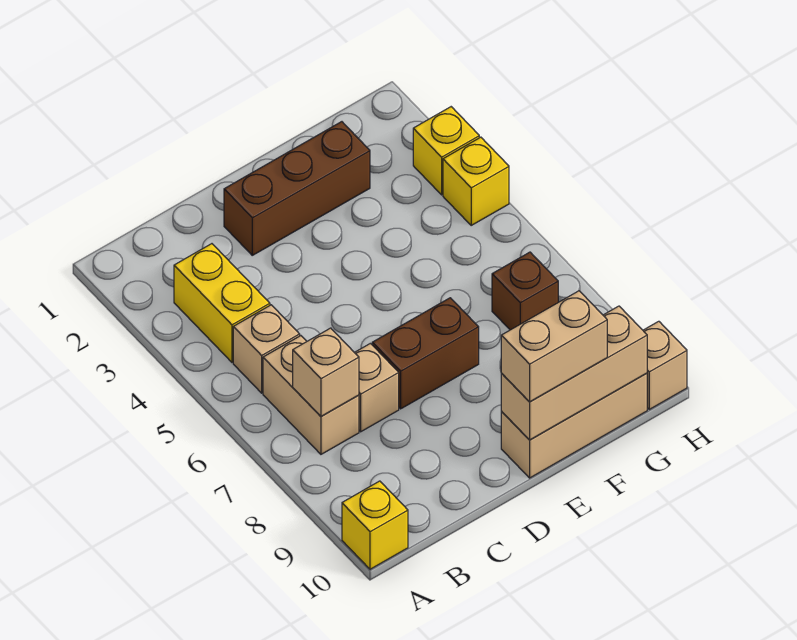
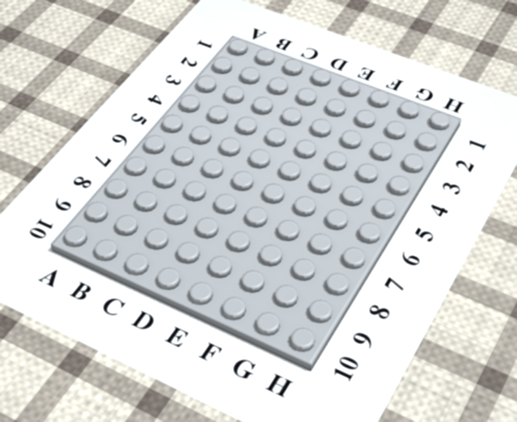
none -> yellow brick A10 level 1
none -> yellow brick B3:B4 level 1
none -> tan brick B5 level 1

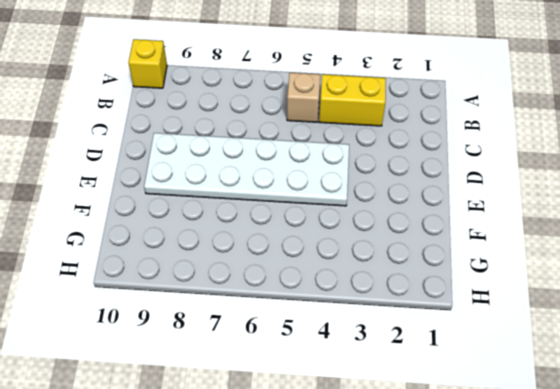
white plate D4:E9 level 1 -> brown brick D7:E7 level 1
none -> tan brick B6:B7 level 1
none -> tan brick C7 level 1
none -> brown brick D2:F2 level 1

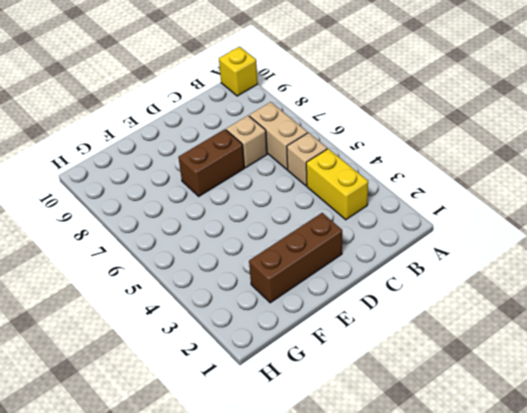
none -> tan brick E10:G10 level 1
none -> brown brick G7 level 1
none -> yellow brick H3 level 1

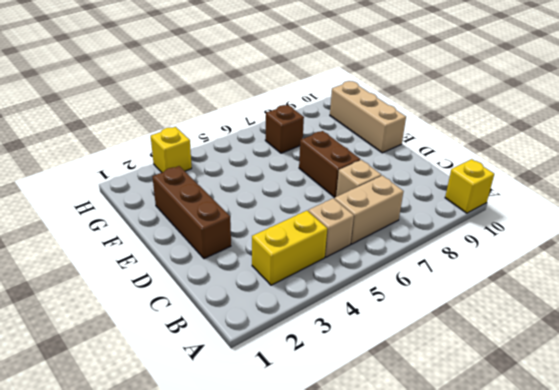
none -> yellow brick H4 level 1
none -> tan brick H10 level 1
none -> tan brick B7 level 2

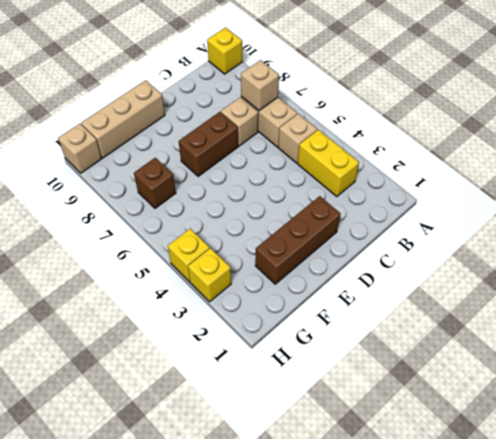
none -> tan brick E10:G10 level 2
none -> tan brick E10:F10 level 3

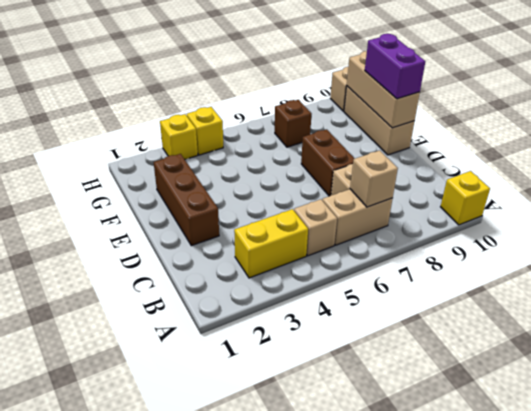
purple brick E10:F10 level 3 -> tan brick E10:F10 level 3

